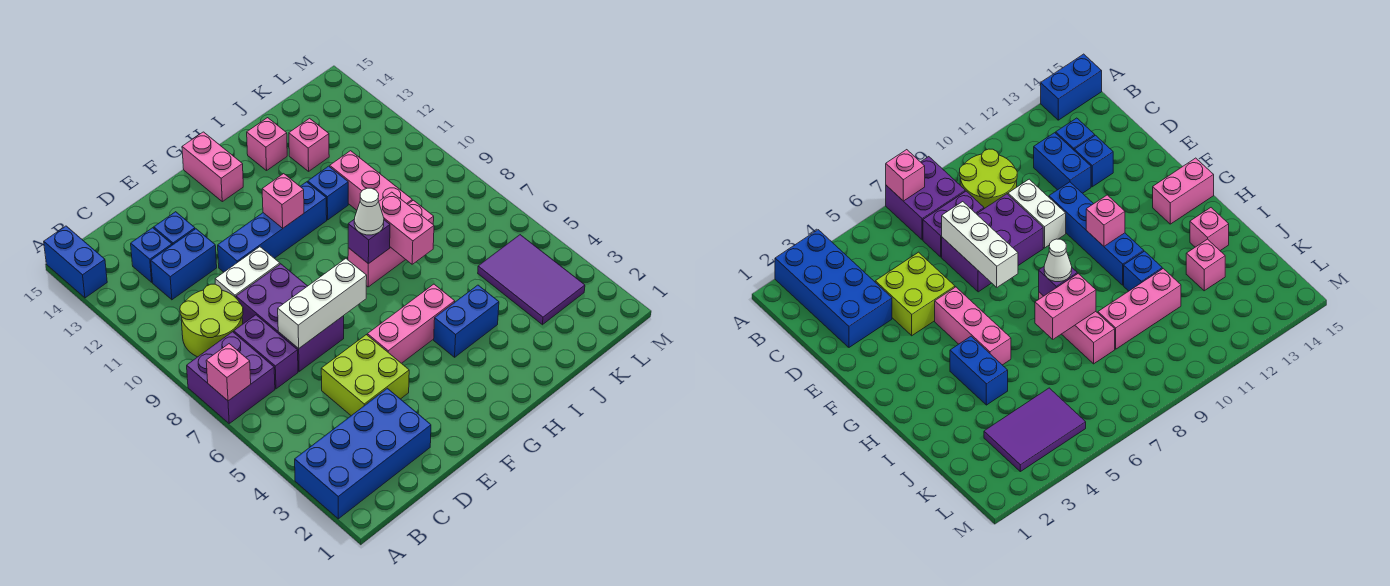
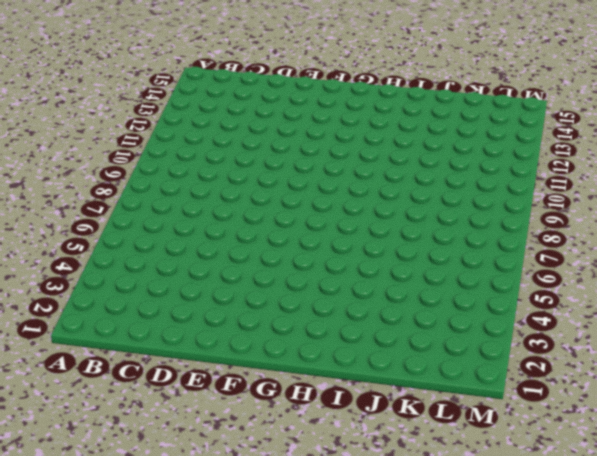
none -> blue brick A2:D3 level 1
none -> purple brick A7:B8 level 1
none -> blue brick A14:A15 level 1

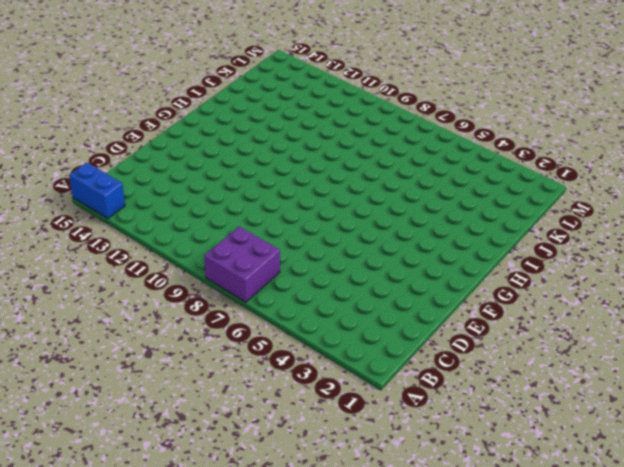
none -> blue brick A2:D3 level 1
none -> lime round brick B9:C10 level 1
none -> purple brick C7:C8 level 1

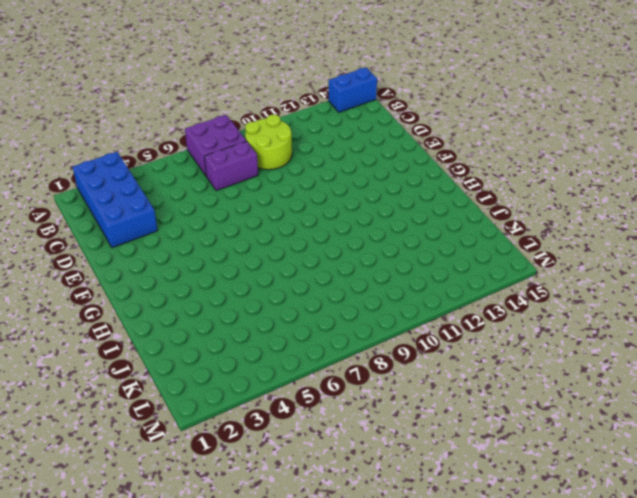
none -> blue brick C12:D12 level 1
none -> blue brick C13 level 1
none -> lime brick D4:E5 level 1

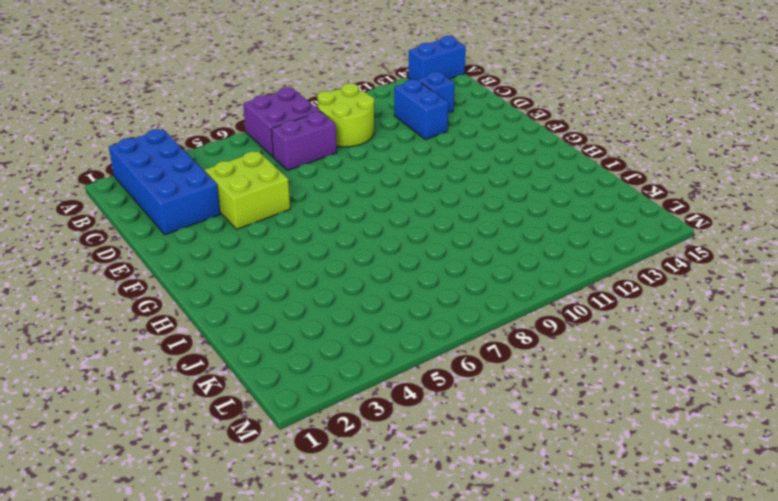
none -> purple brick D7:E9 level 1
none -> white brick D10:E10 level 1
none -> blue brick D13 level 1

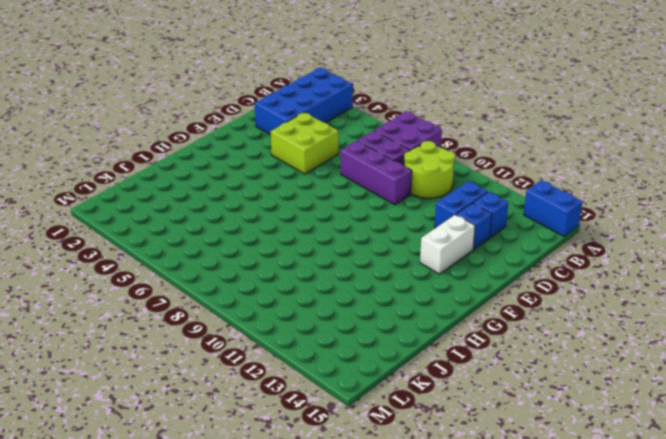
purple brick D7:D9 level 1 -> purple brick D7:E9 level 1
white brick E13:F13 level 1 -> white brick D10:E10 level 1
none -> blue brick E11:H11 level 1
none -> pink brick F5:H5 level 1
none -> pink brick G14:G15 level 1

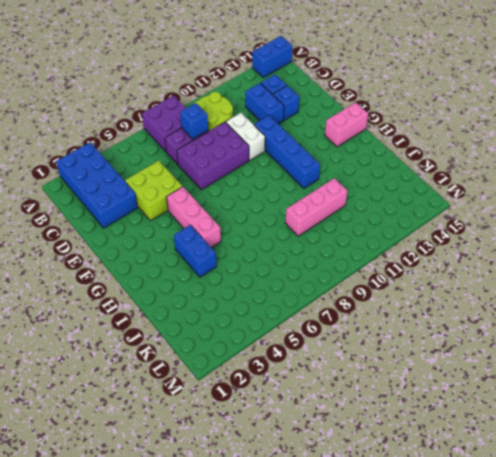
blue brick C8 level 2 -> blue brick I11 level 1
none -> pink brick H8:J8 level 1
none -> pink brick I14 level 1
none -> pink brick J13 level 1

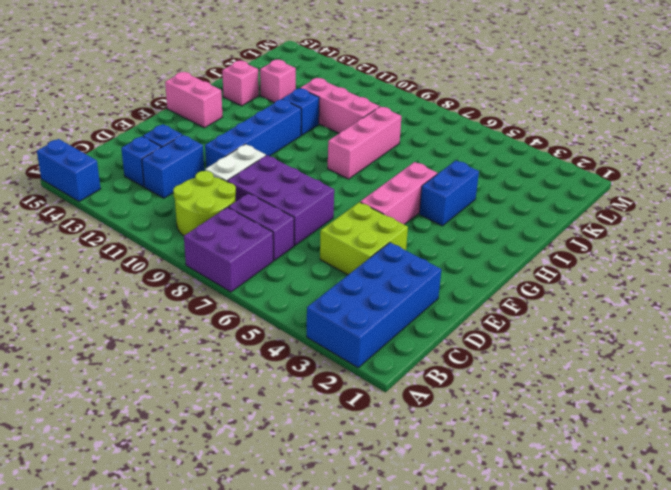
none -> purple tile K3:L5 level 1
none -> pink brick A7 level 2
none -> white brick D7:F7 level 2

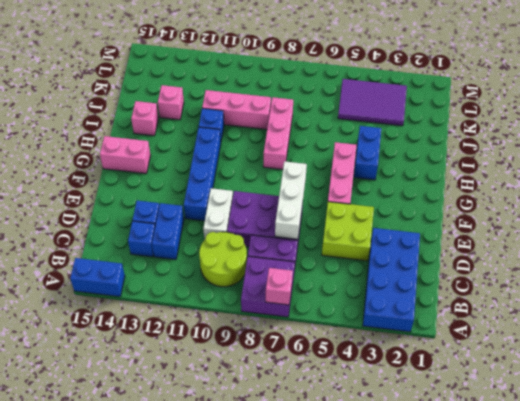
none -> pink brick G11 level 2
none -> purple brick H8 level 2
none -> pink brick I7:I8 level 2

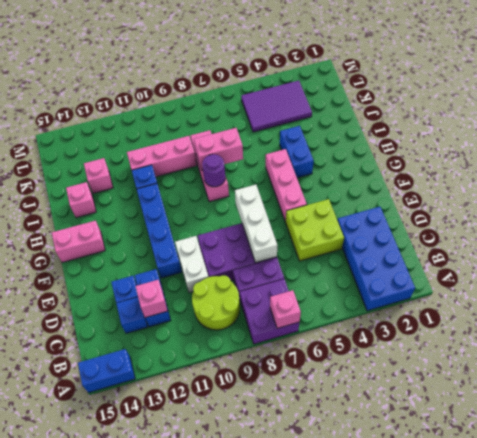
pink brick C12 level 2 -> pink brick G11 level 2
purple round brick H8 level 2 -> purple brick H8 level 2
none -> white cone H8 level 3

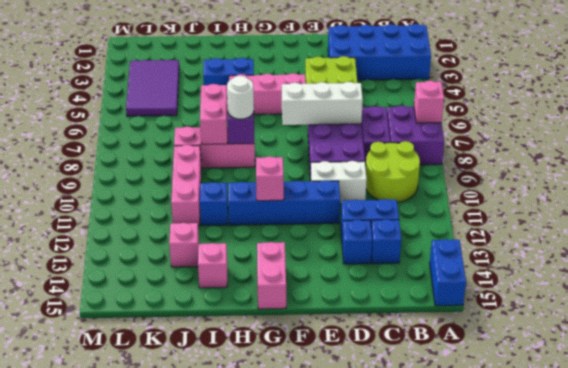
white round brick H8 level 3 -> white cone H8 level 3

